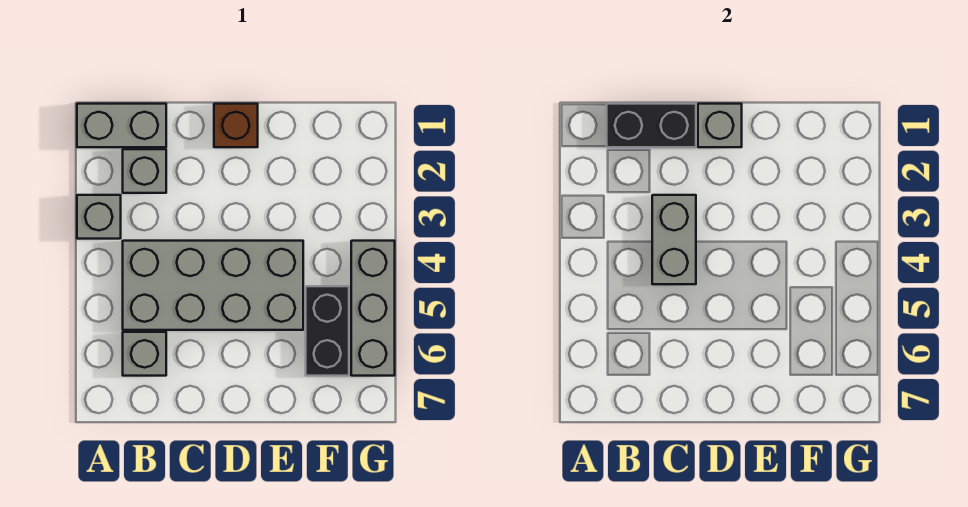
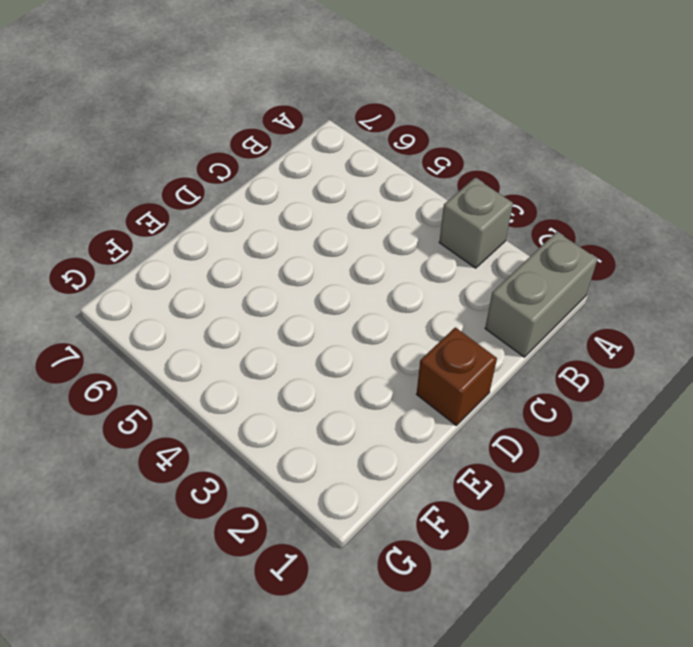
none -> grey brick B2 level 1
none -> grey brick B4:E5 level 1

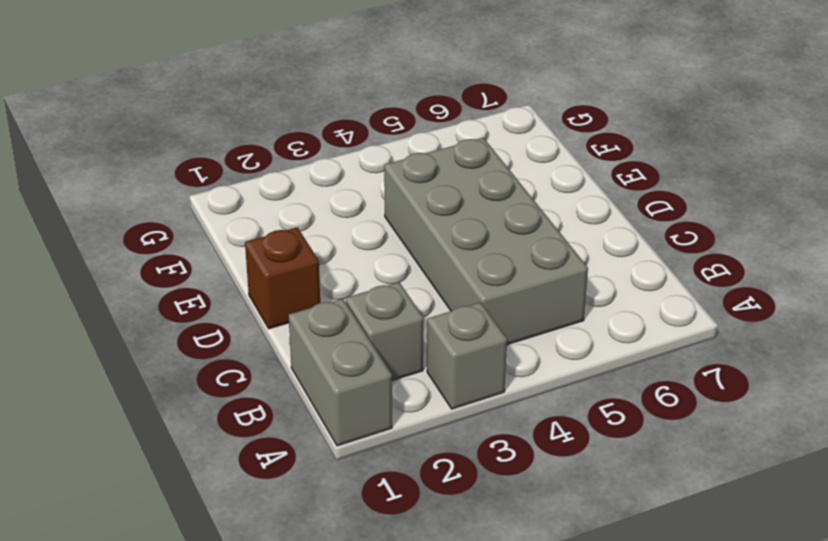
none -> grey brick B6 level 1
none -> black brick F5:F6 level 1

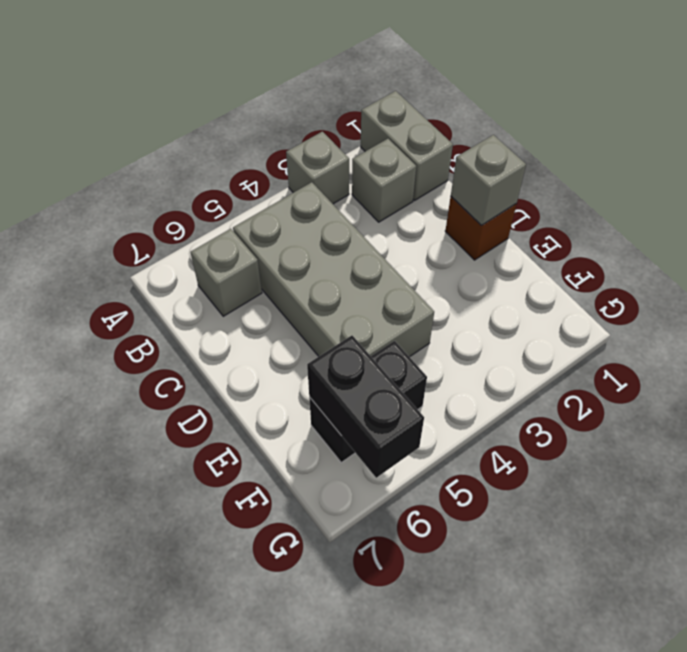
black brick F6:G6 level 2 -> black brick B1:C1 level 2
none -> grey brick G4:G6 level 1
none -> grey brick C3:C4 level 2

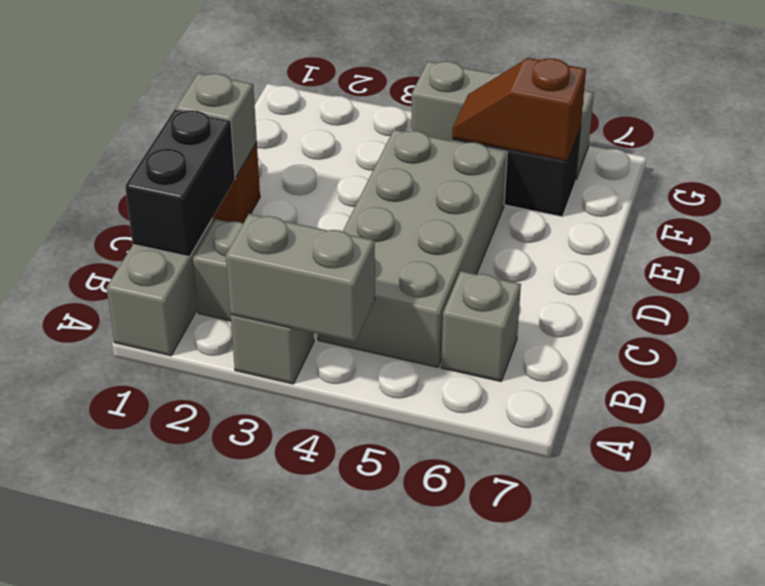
grey brick A3:A4 level 2 -> grey brick C3:C4 level 2
brown slope F5:F6 level 2 top 6 -> none

